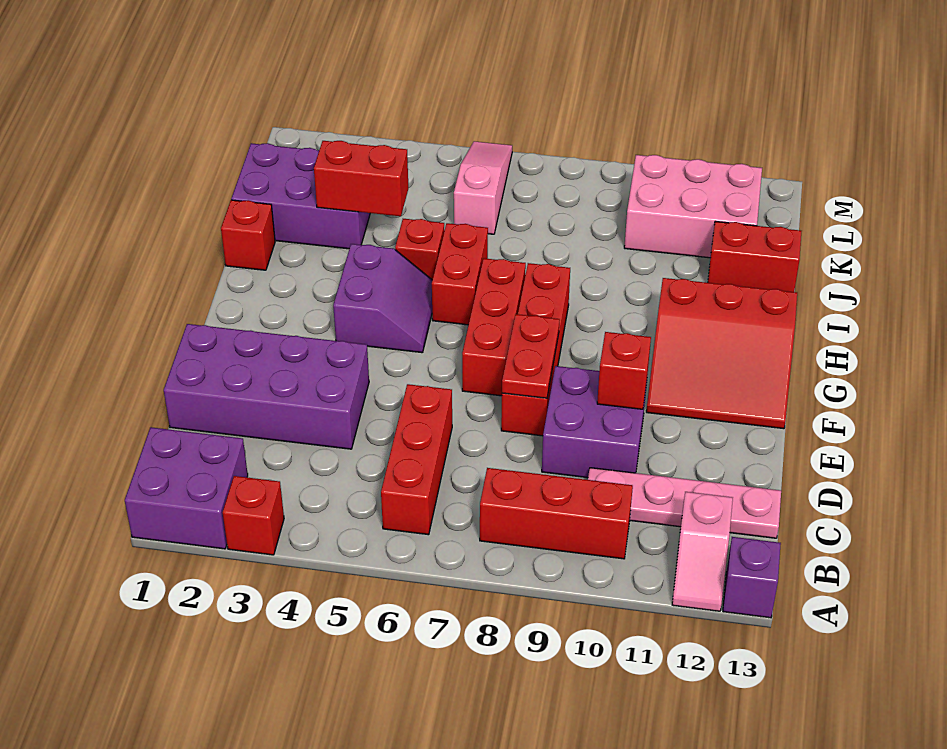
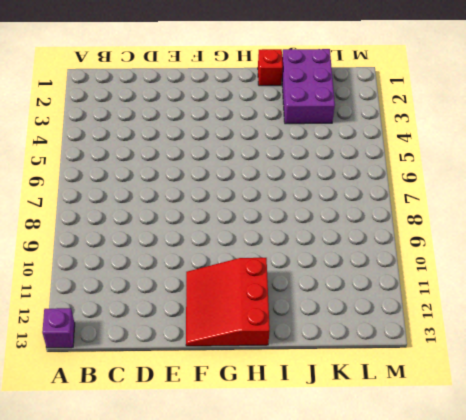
none -> purple brick A1:B2 level 1
none -> red brick A3 level 1
none -> pink slope A12:B12 level 1 top B

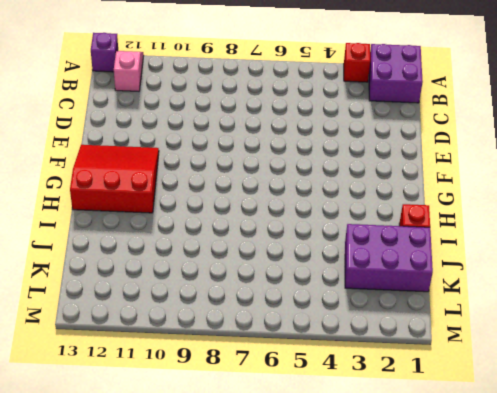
none -> red brick B6:D6 level 1
none -> red brick B8:B10 level 1
none -> pink plate C10:C13 level 1

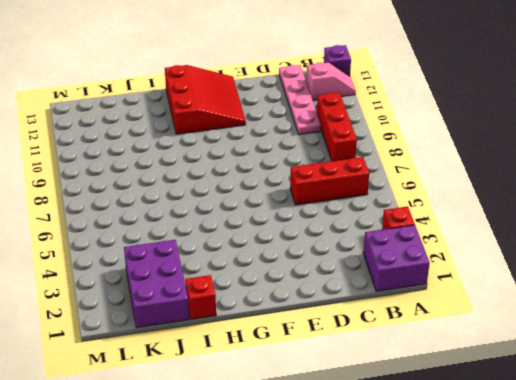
none -> purple brick D1:E4 level 1
none -> purple brick D9:E10 level 1
none -> red brick E8:H8 level 1

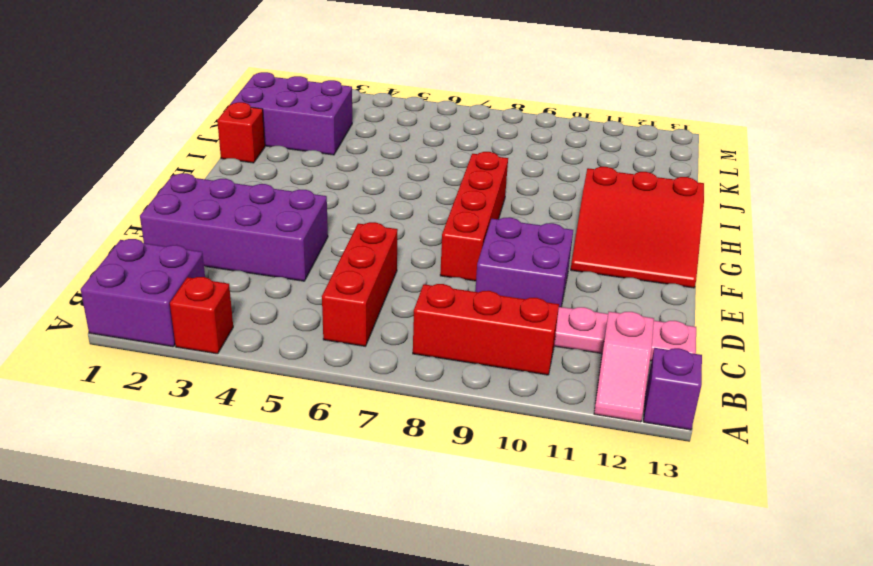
none -> red brick F7:H7 level 1
none -> purple slope G4:H5 level 1 top 4
none -> red brick H6:I6 level 1

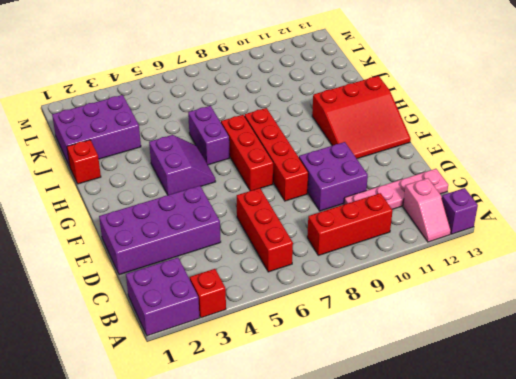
purple brick H6:I6 level 1 -> red brick H6:I6 level 1
none -> red brick I5 level 1
none -> red brick J12:J13 level 1
none -> pink slope K6:M6 level 1 top K

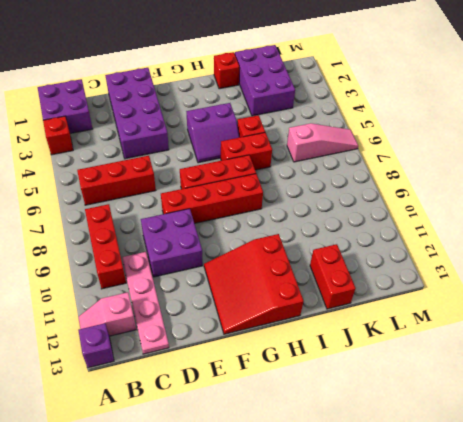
none -> pink brick K10:L12 level 1
none -> red plate E8:F8 level 2
none -> red brick E10 level 2

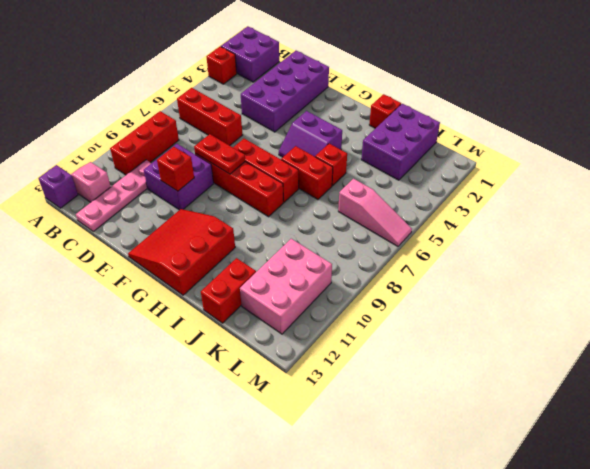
none -> red brick J3:J4 level 2

